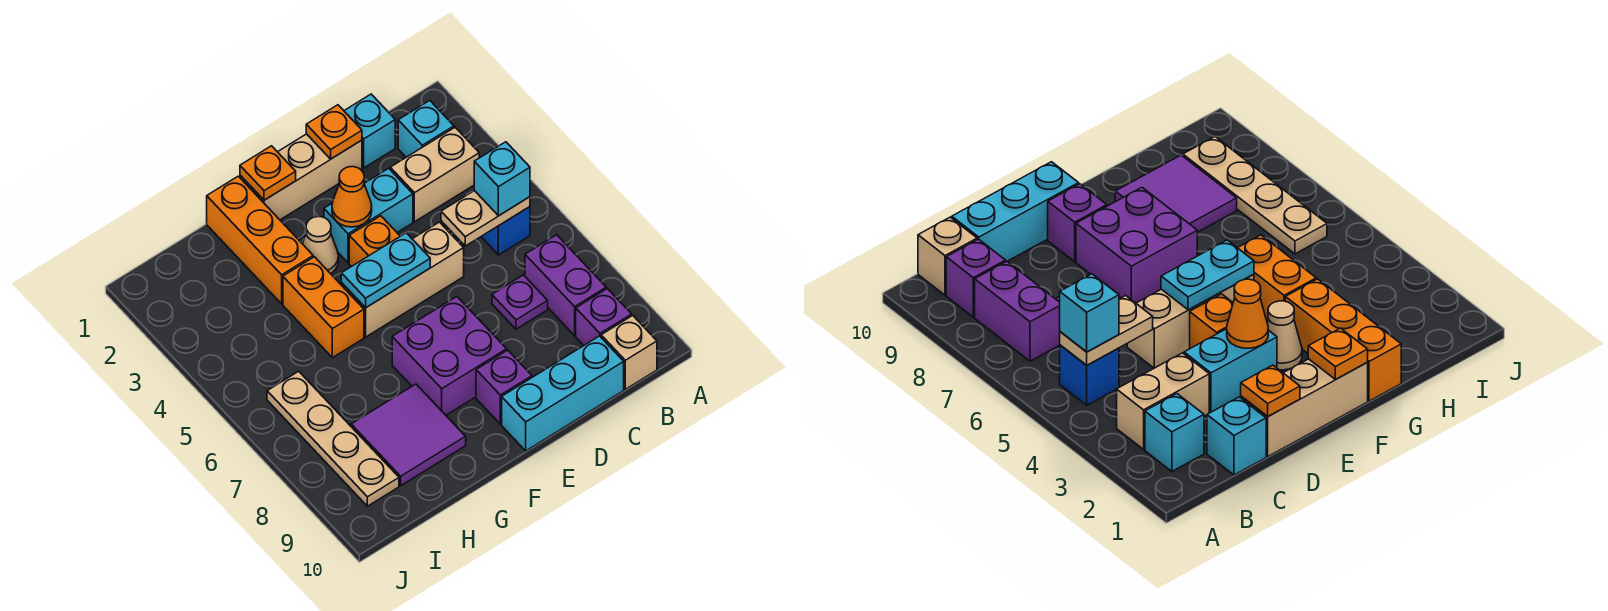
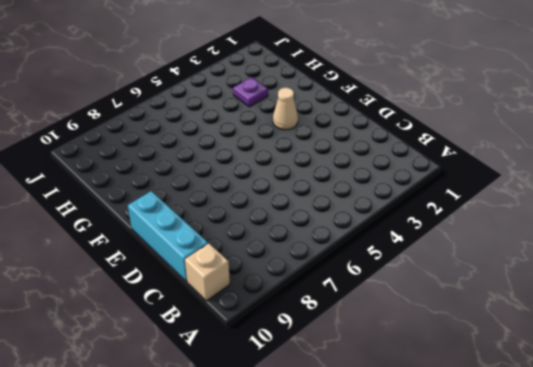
purple plate H3 level 1 -> purple plate C7 level 1
none -> cyan brick B2 level 1
none -> tan brick B3:C3 level 1
none -> blue brick B5 level 1

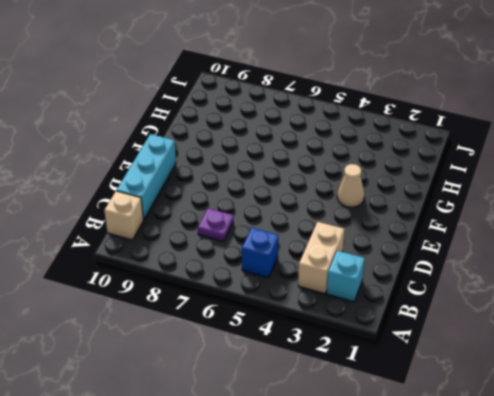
none -> purple brick B7:B8 level 1
none -> purple brick B9 level 1
none -> cyan brick C1 level 1

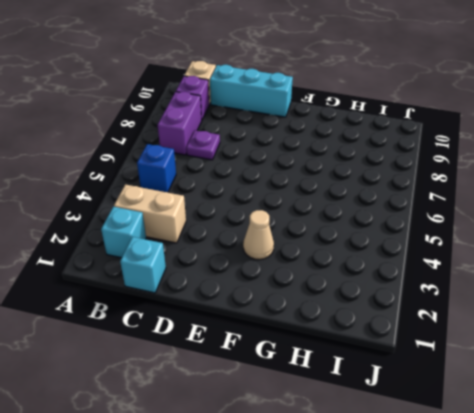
none -> tan brick D1:F1 level 1
none -> cyan brick D3:E3 level 1
none -> tan brick D5:F5 level 1

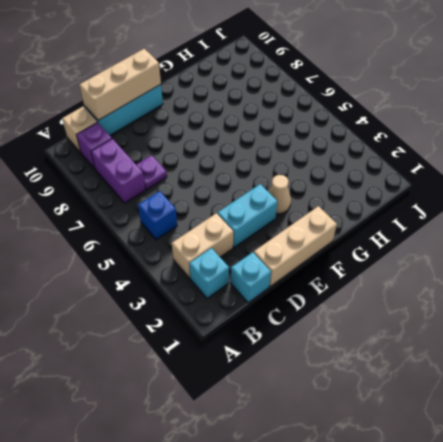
tan brick C10:E10 level 2 -> tan brick D5:F5 level 1
none -> orange brick E4 level 1
none -> purple brick E7:F8 level 1
none -> purple brick E9 level 1

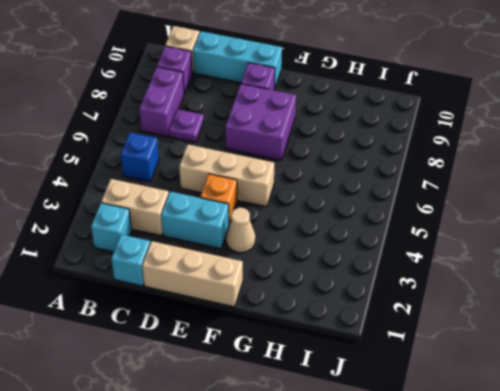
none -> orange brick G1:G3 level 1
none -> orange brick G4:G5 level 1
none -> purple tile G8:H9 level 1

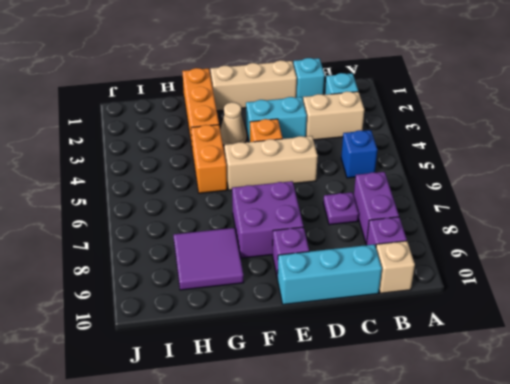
none -> tan plate I6:I9 level 1
none -> tan plate B5:C5 level 2
none -> orange plate D1 level 2

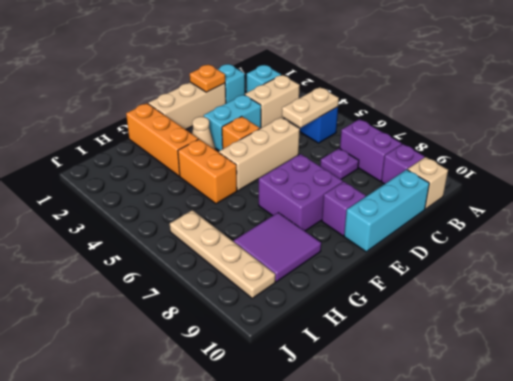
none -> orange cone E3 level 2
none -> cyan plate E5:F5 level 2
none -> orange plate F1 level 2

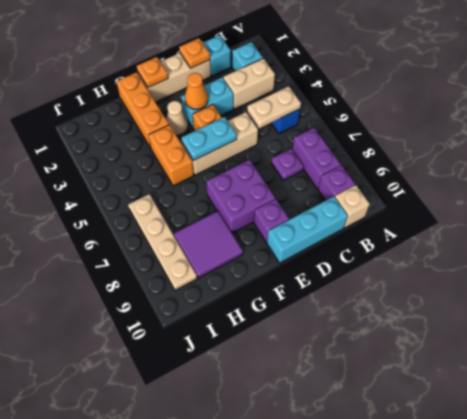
none -> cyan brick B5 level 3

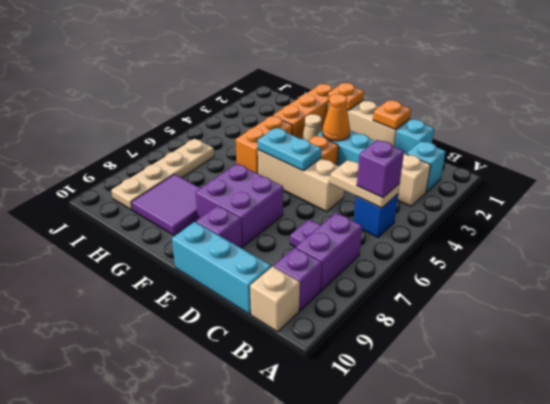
purple brick B5 level 3 -> cyan brick B5 level 3

